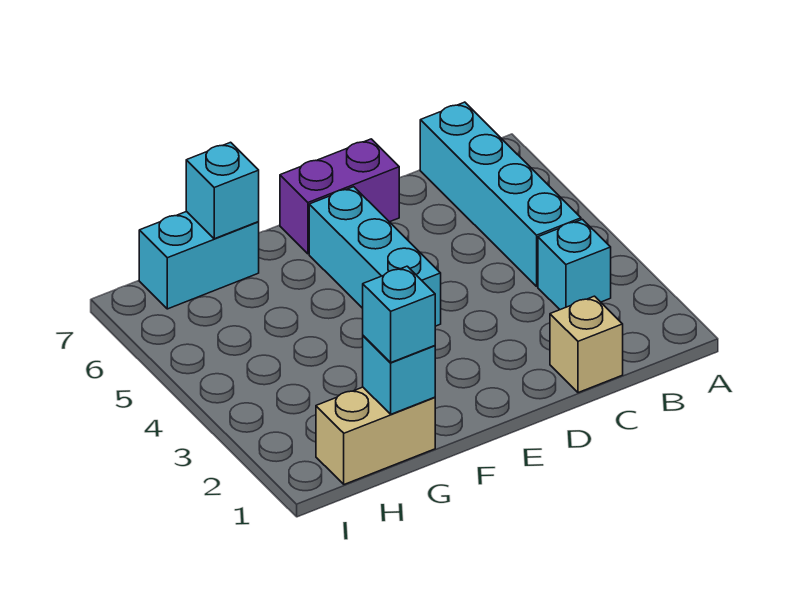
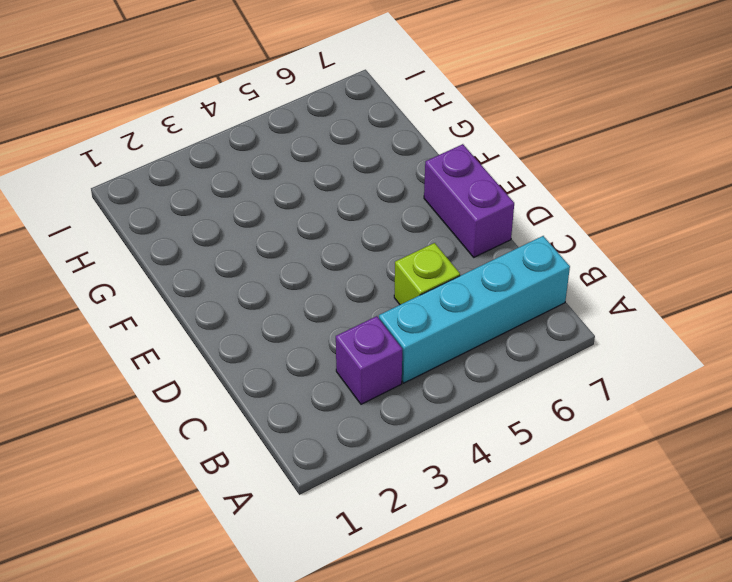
purple brick B3 level 1 -> cyan brick B3 level 1
lime brick C5 level 1 -> none
none -> tan brick C1 level 1
none -> cyan brick E4:E6 level 1

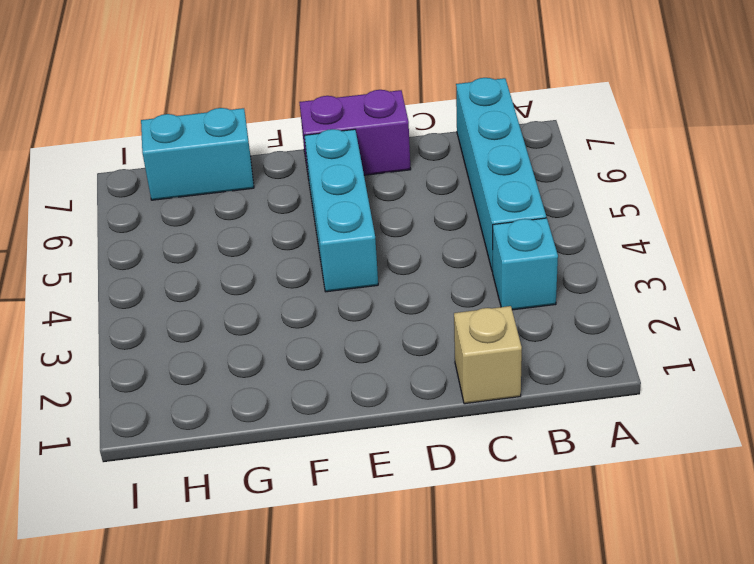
none -> tan brick G1:H1 level 1
none -> cyan brick G1 level 2

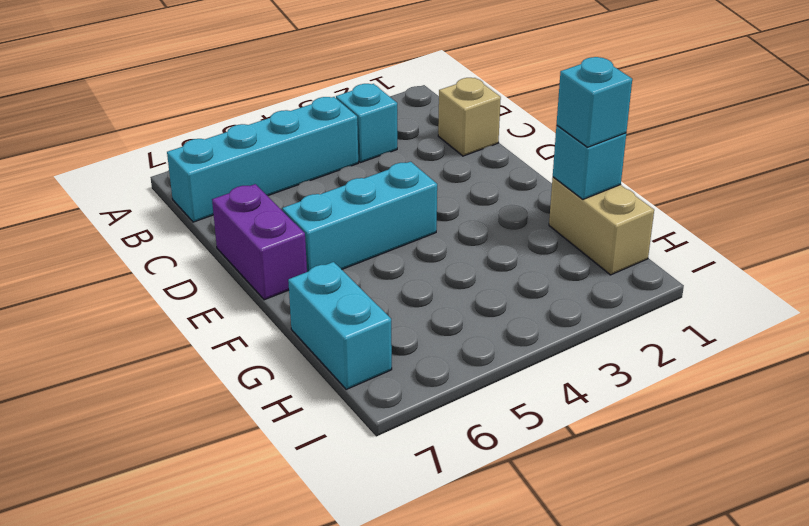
none -> cyan brick G7 level 2

